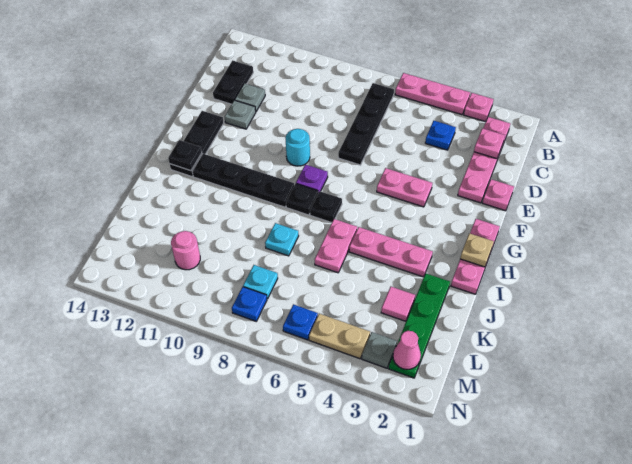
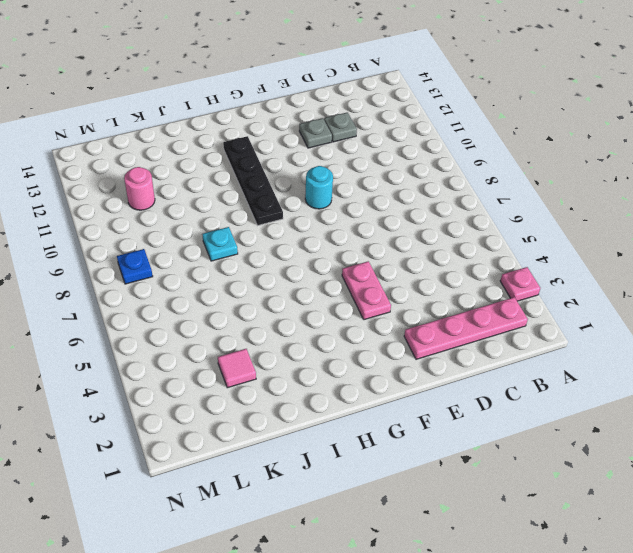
none -> pink plate A4:A6 level 1
none -> black plate B7:E7 level 1
none -> blue plate C4 level 1
none -> black plate C13:D13 level 1

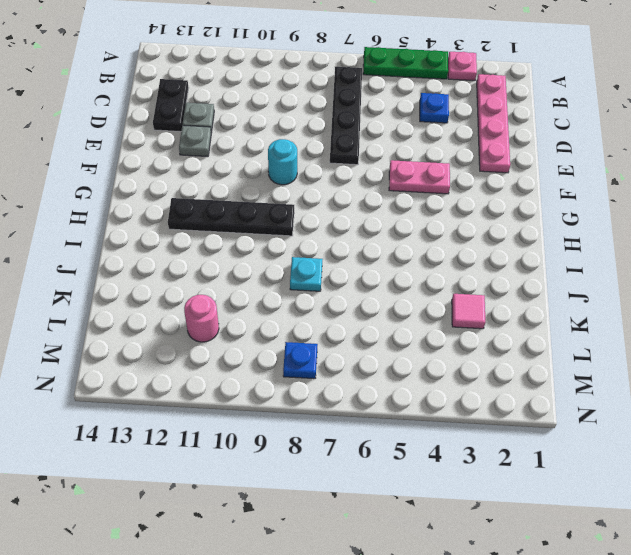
green plate A4:A6 level 1 -> pink plate A4:A6 level 1
none -> pink plate E1 level 1
none -> black plate F13:H13 level 1
none -> pink plate G1:I1 level 1
none -> purple plate G8 level 1

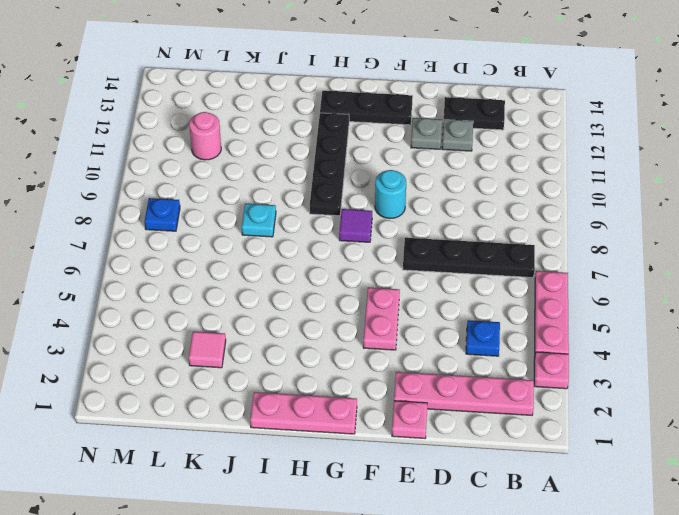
purple tile G8 level 1 -> purple plate G8 level 1
none -> black plate H7 level 1
none -> black plate H8 level 1
none -> pink plate I3:I5 level 1
none -> pink plate I6:J6 level 1

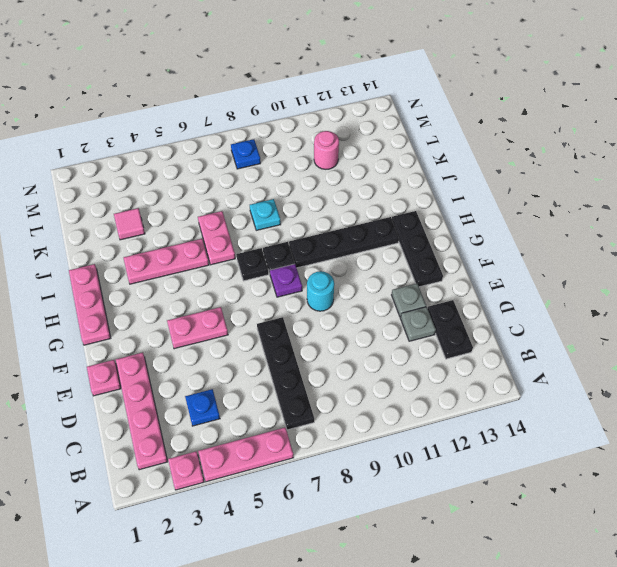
none -> green plate J2:M2 level 1
none -> cyan plate L8 level 1
none -> grey plate M3 level 1
none -> tan plate M4:M5 level 1

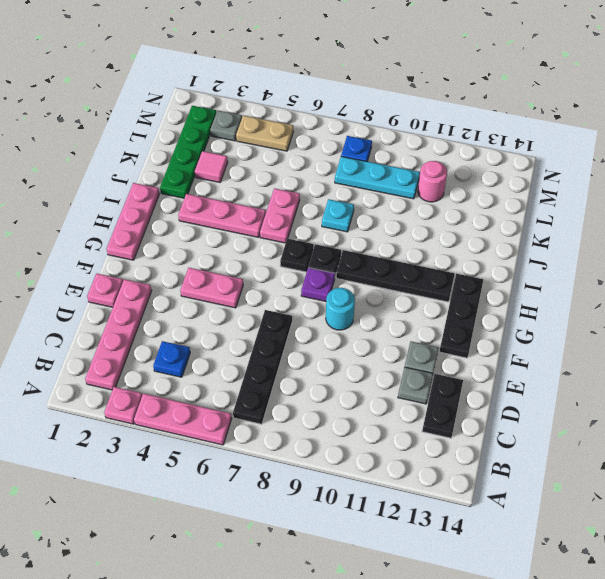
cyan plate L8:L10 level 1 -> cyan plate L8 level 1
none -> blue plate M6 level 1
none -> pink plate C2 level 2
none -> tan plate H1 level 2
none -> black plate H13 level 2

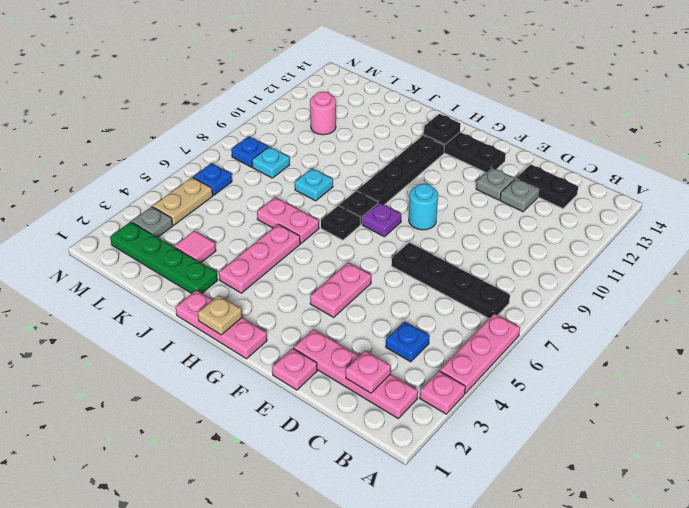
none -> pink cone M2 level 2

